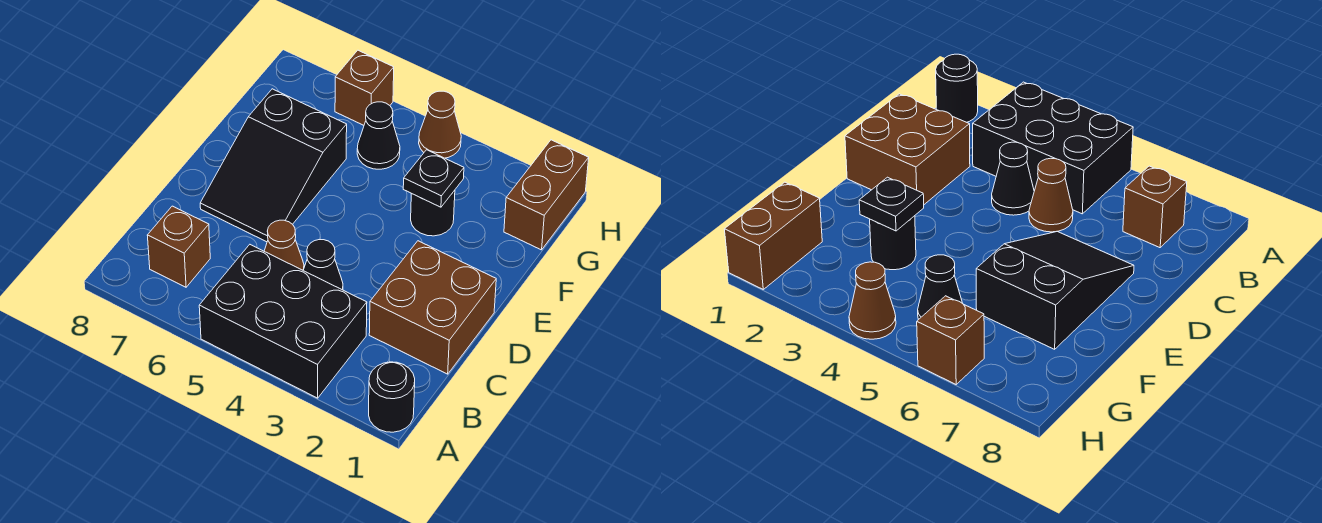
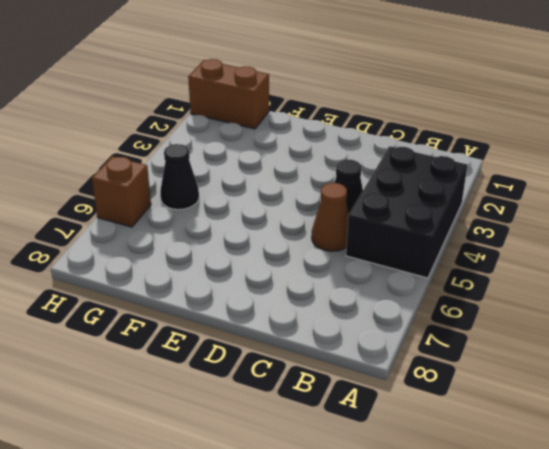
none -> black round brick A1 level 1
none -> brown brick B7 level 1
none -> brown brick C1:D2 level 1

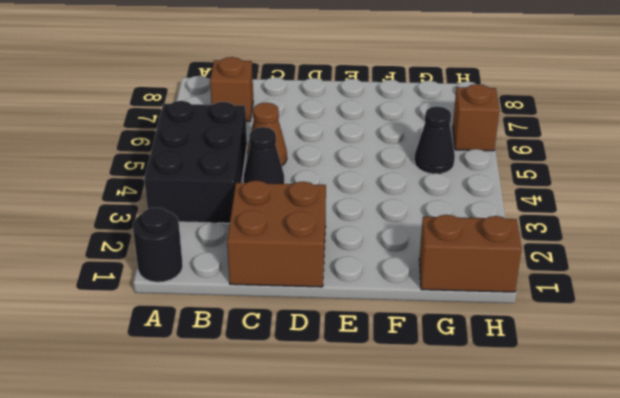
none -> black slope D6:F7 level 1 top F
none -> black round brick F3 level 1
none -> brown cone H4 level 1

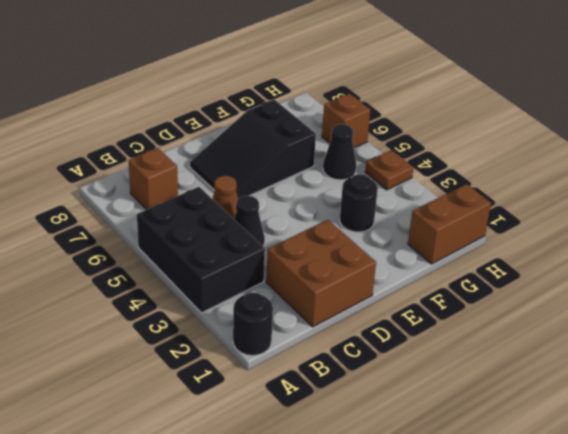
brown plate H4 level 1 -> brown cone H4 level 1
none -> black plate F3 level 2

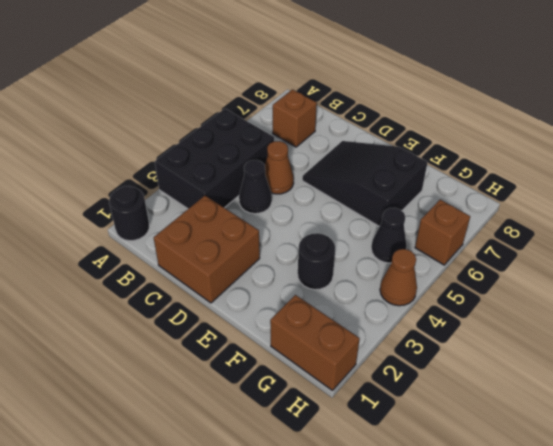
none -> black plate F3 level 2

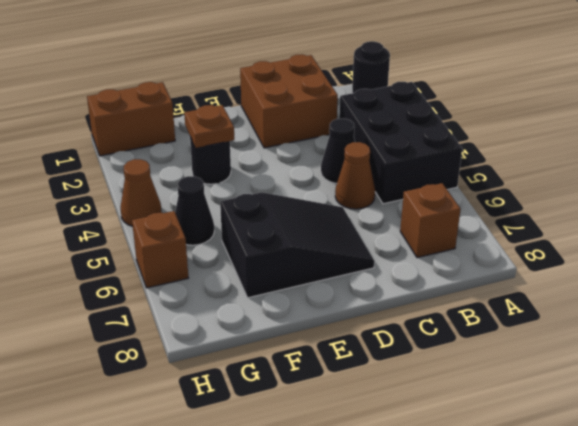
brown plate F3 level 2 -> black plate F3 level 2

